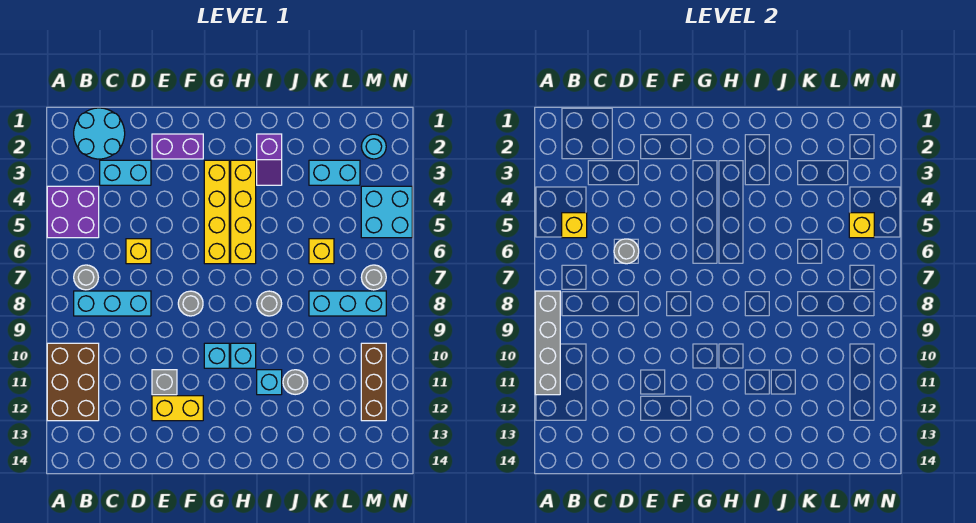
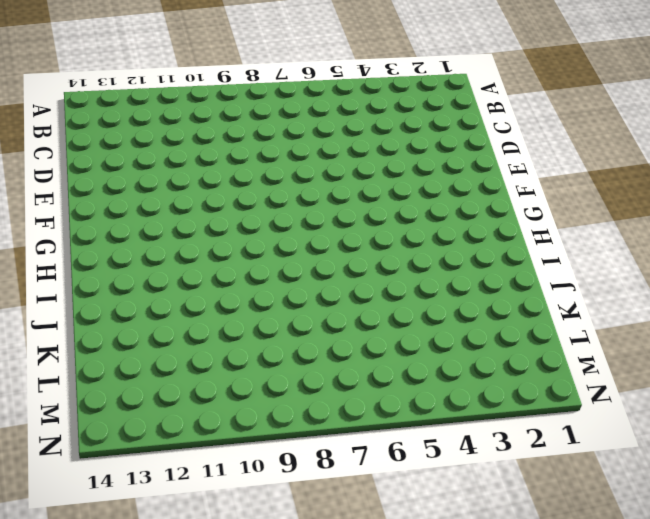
none -> purple brick A4:B5 level 1
none -> brown brick A10:B12 level 1
none -> cyan round brick B1:C2 level 1
none -> grey round brick B7 level 1

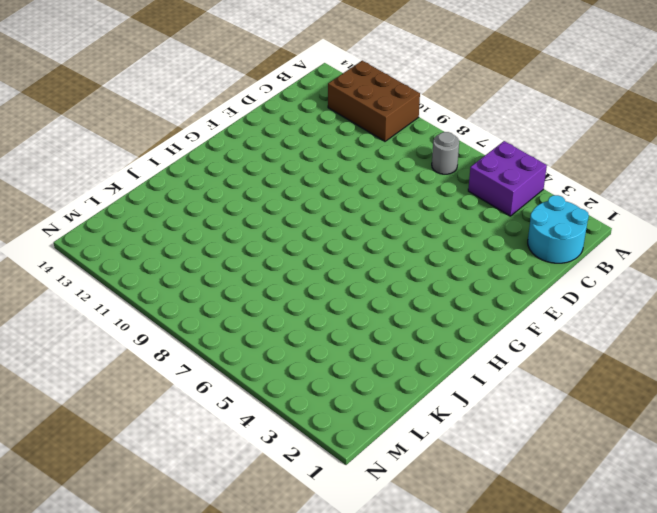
none -> cyan brick B8:D8 level 1
none -> cyan brick C3:D3 level 1
none -> yellow brick D6 level 1
none -> purple brick E2:F2 level 1

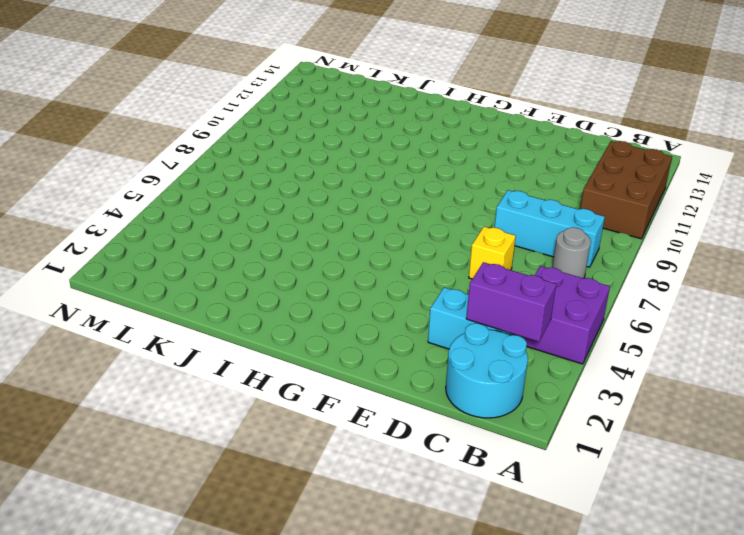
purple brick B3:C3 level 2 -> purple brick E2:F2 level 1
none -> grey brick E11 level 1
none -> yellow brick E12:F12 level 1
none -> grey round brick F8 level 1
none -> yellow brick G3:G6 level 1

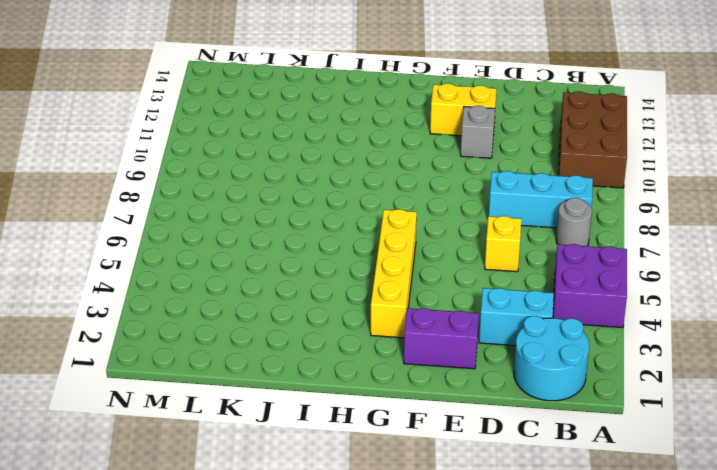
none -> grey round brick F8 level 1
none -> cyan brick G10 level 1
none -> yellow brick H3:H6 level 1
none -> cyan brick H10 level 1

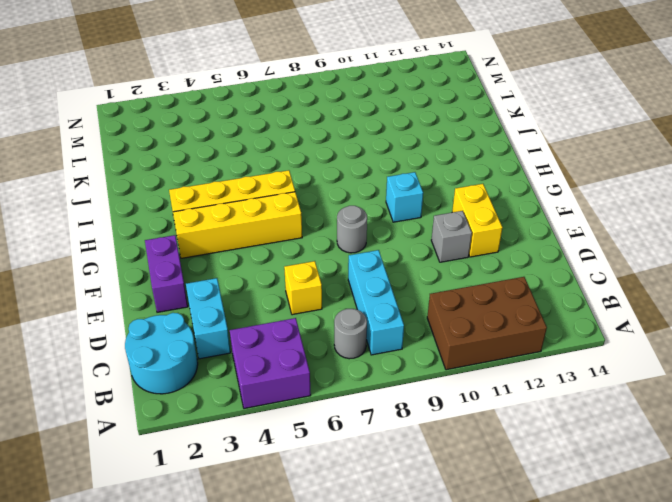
none -> cyan brick H10 level 1
none -> purple slope I2:I3 level 1 top 2
none -> grey round brick I8 level 1
none -> cyan brick I11 level 1

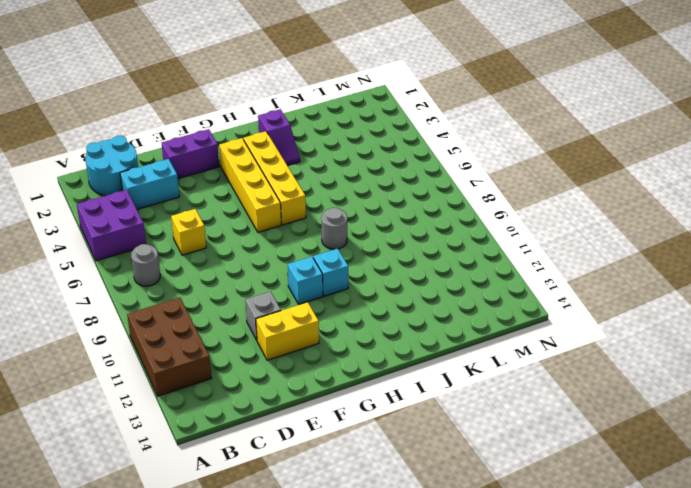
none -> cyan brick B8:D8 level 1
none -> grey round brick F8 level 1
none -> cyan brick I11 level 1
none -> grey round brick J11 level 1

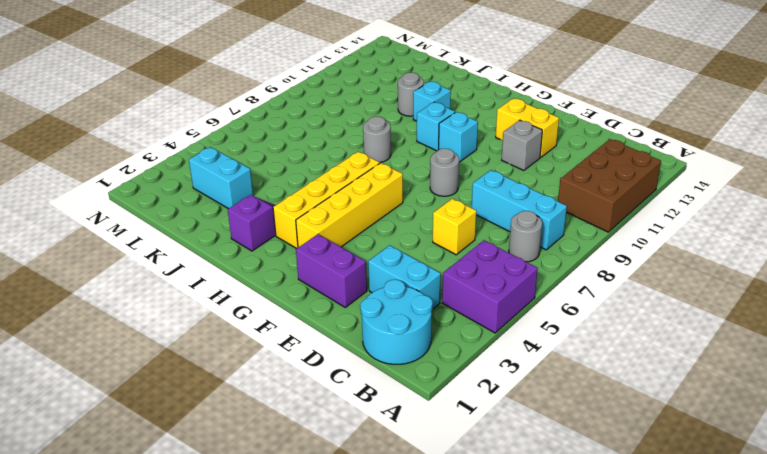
none -> yellow brick K6 level 1
none -> cyan brick K8:M8 level 1
none -> cyan round brick M2 level 1
none -> cyan brick M4:N5 level 1

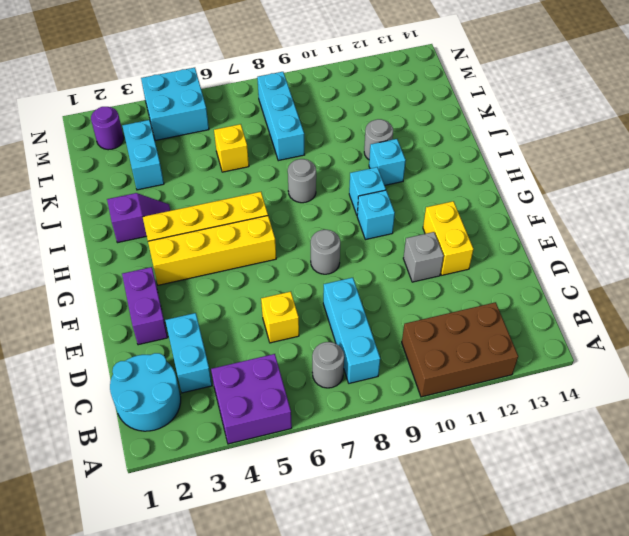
purple round brick M2 level 1 -> cyan round brick M2 level 1
none -> grey round brick M7 level 1
none -> brown brick M10:M12 level 1
none -> grey brick A8:A11 level 2
none -> yellow brick B5 level 2

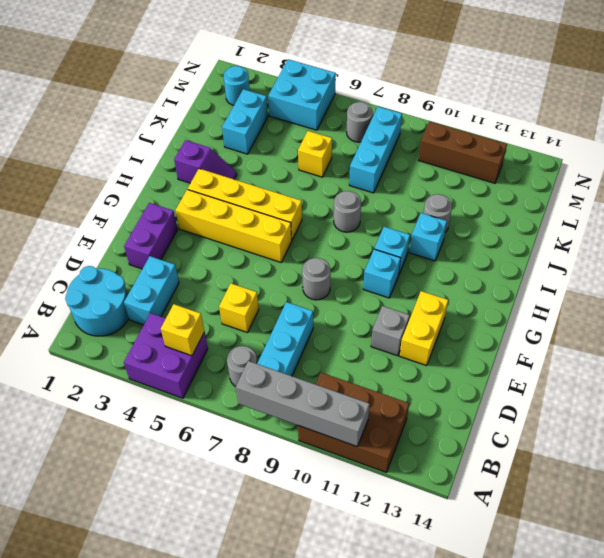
none -> grey round brick D6 level 2
none -> yellow brick M5 level 2

